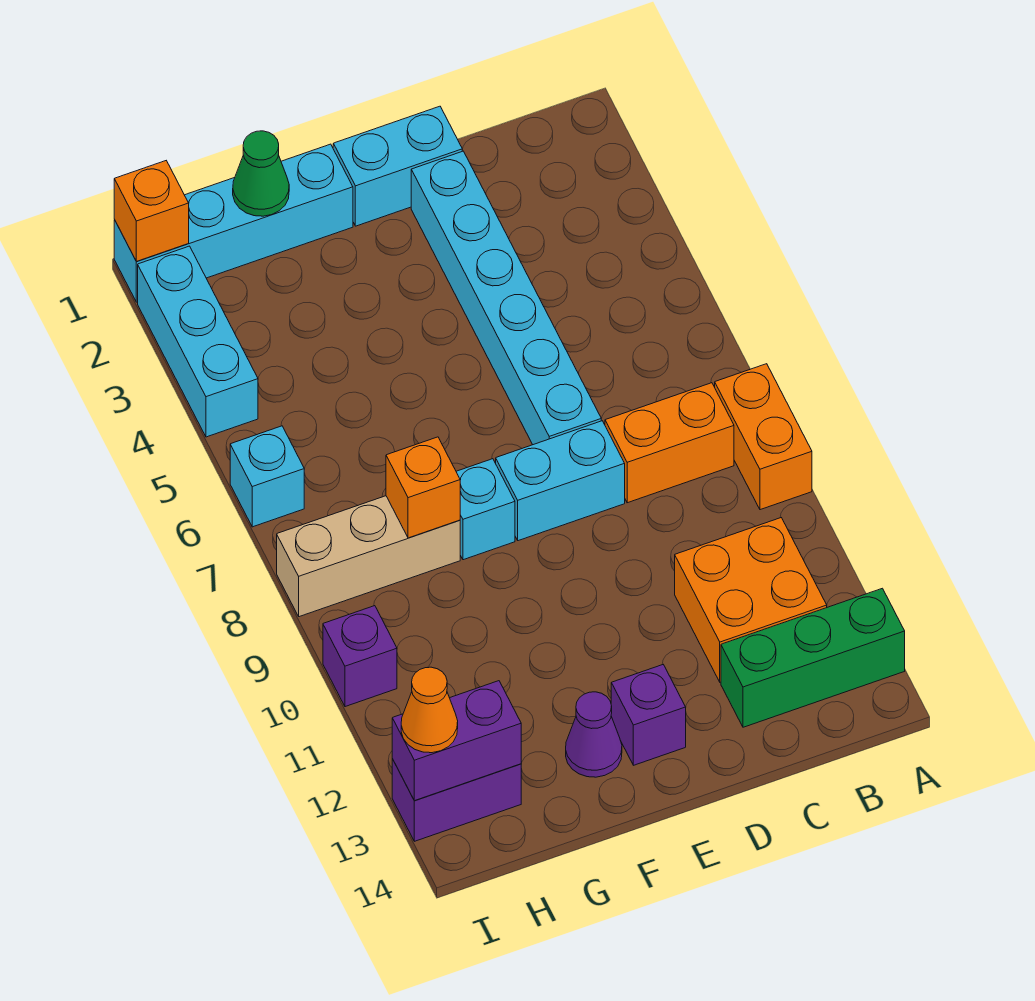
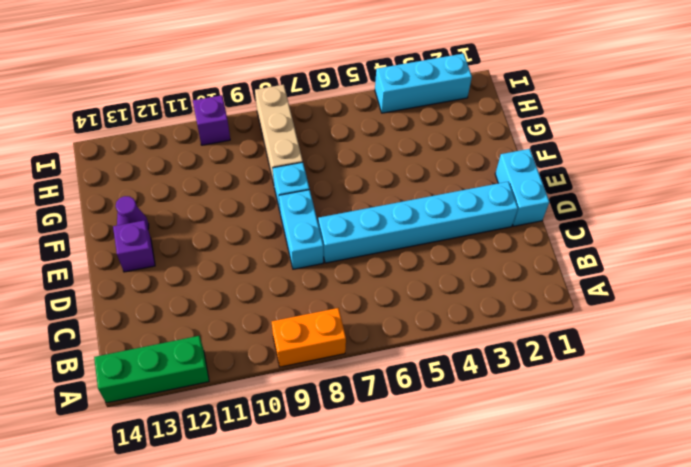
green brick A12:A14 level 1 -> green brick A13:C13 level 1
none -> orange brick B8:C8 level 1
none -> orange brick B11:C12 level 1
none -> cyan brick F1:I1 level 1

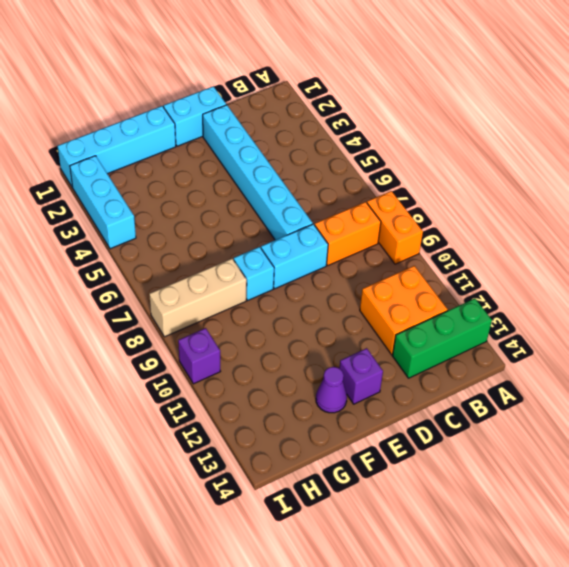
none -> purple brick H13:I13 level 1
none -> cyan brick I6 level 1
none -> green cone G1 level 2

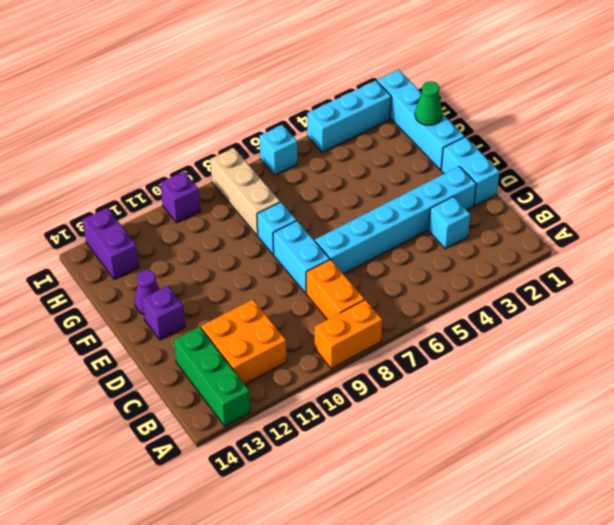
cyan brick C3 level 1 -> none
none -> orange brick G8 level 2
none -> purple brick H13:I13 level 2
none -> orange brick I1 level 2

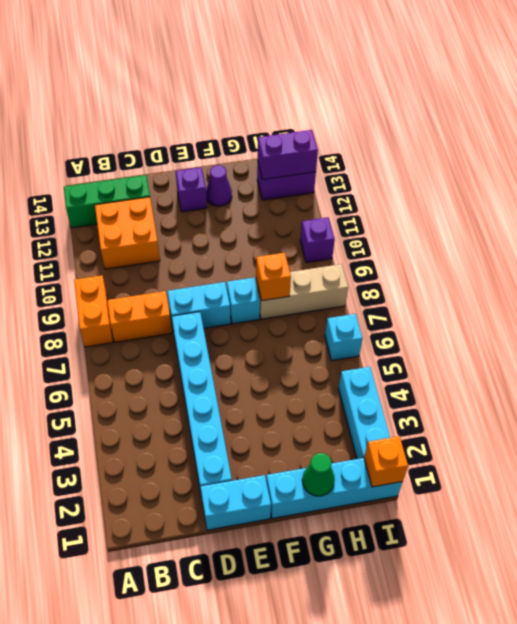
none -> orange cone I13 level 3

